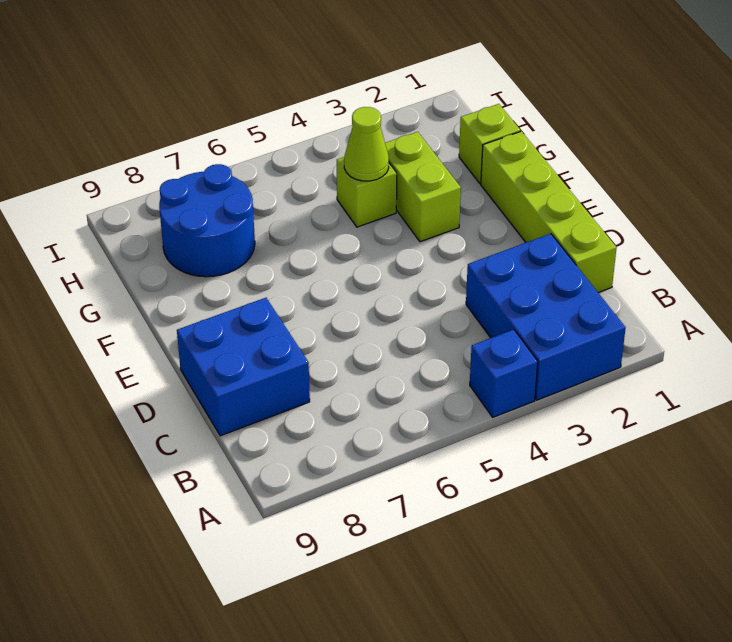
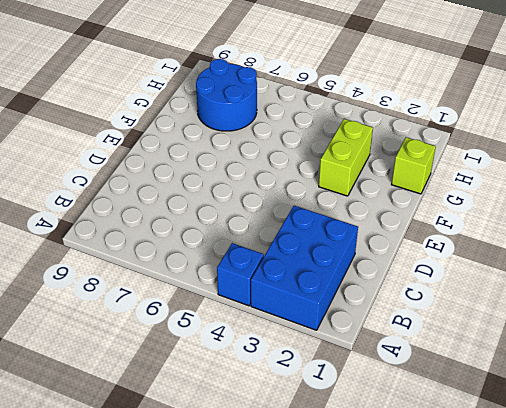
none -> lime brick C1:F1 level 1
none -> blue brick C8:D9 level 1

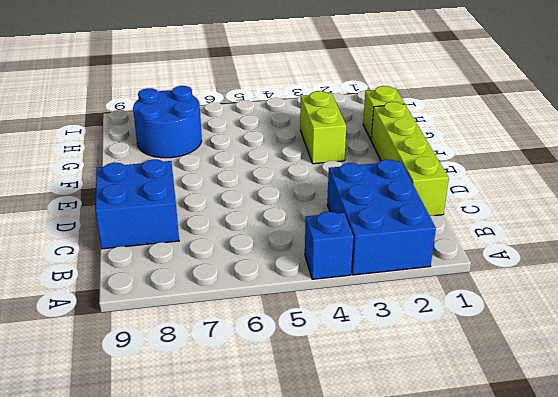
none -> lime brick G4 level 1
none -> lime cone G4 level 2

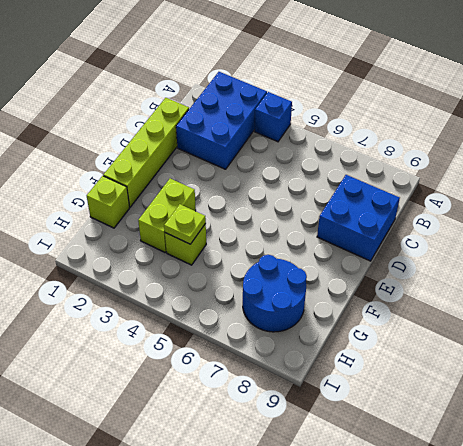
lime plate G4 level 2 -> lime cone G4 level 2

